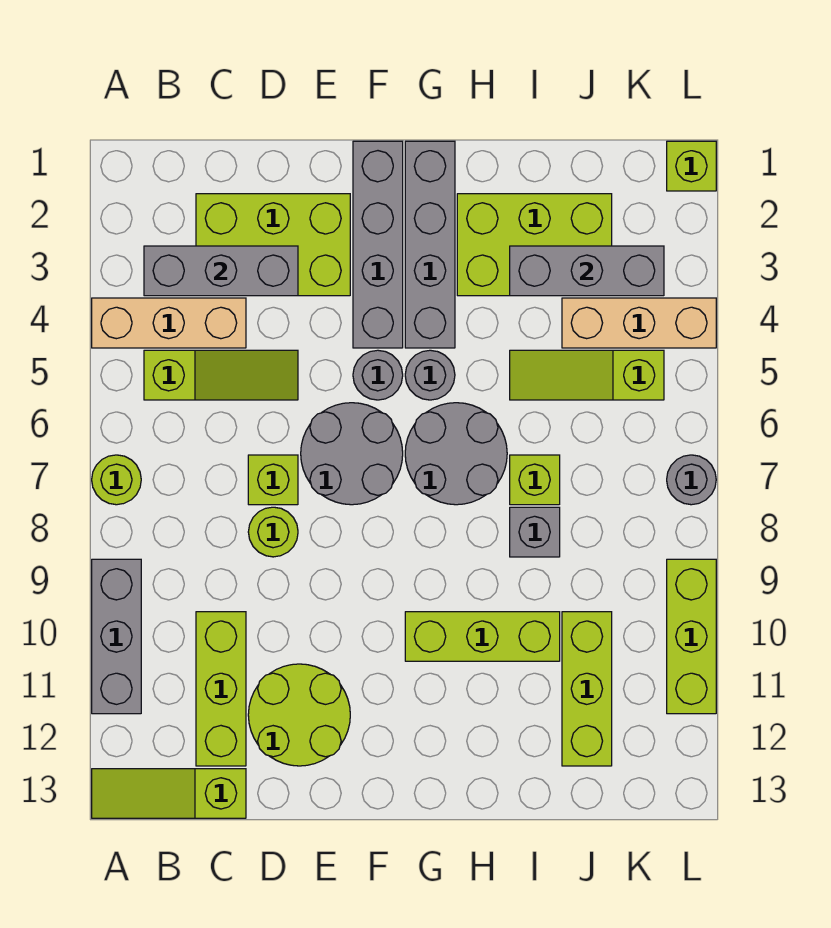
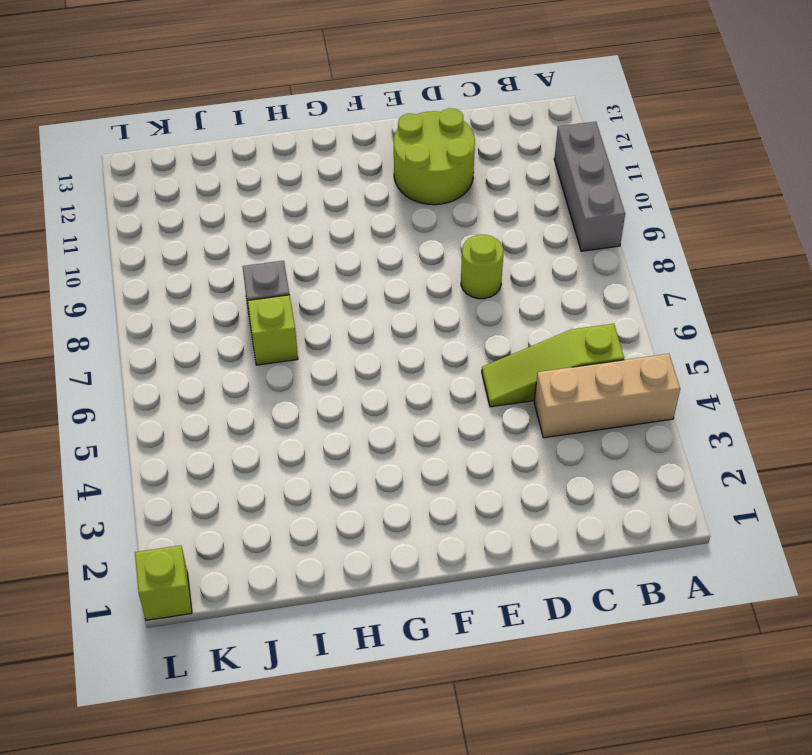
none -> lime round brick A7 level 1
none -> lime slope A13:C13 level 1 top C
none -> lime brick C2:E3 level 1

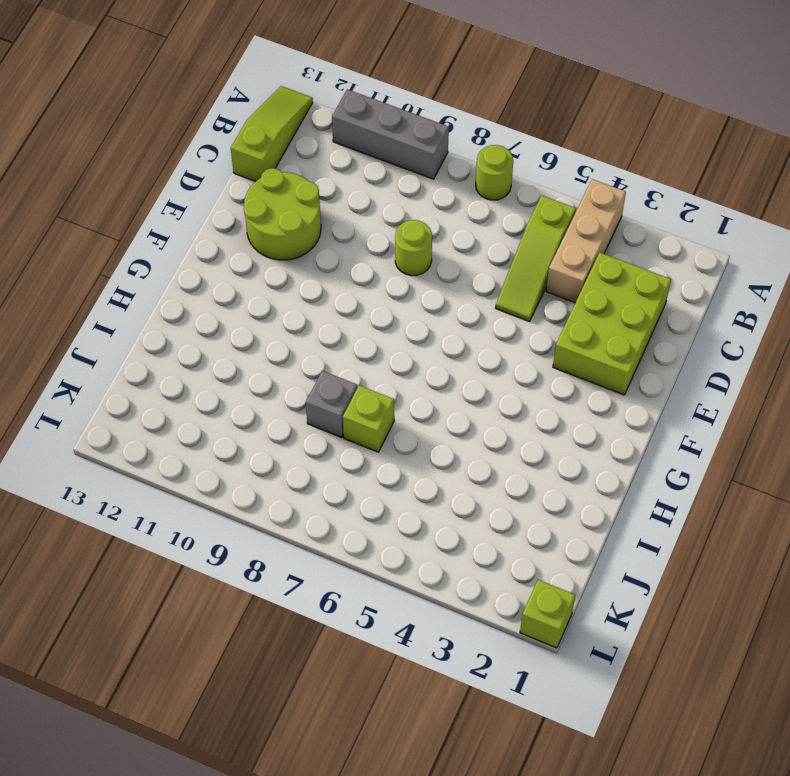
none -> lime brick C10:C12 level 1
none -> lime brick D7 level 1
none -> grey round brick E6:F7 level 1

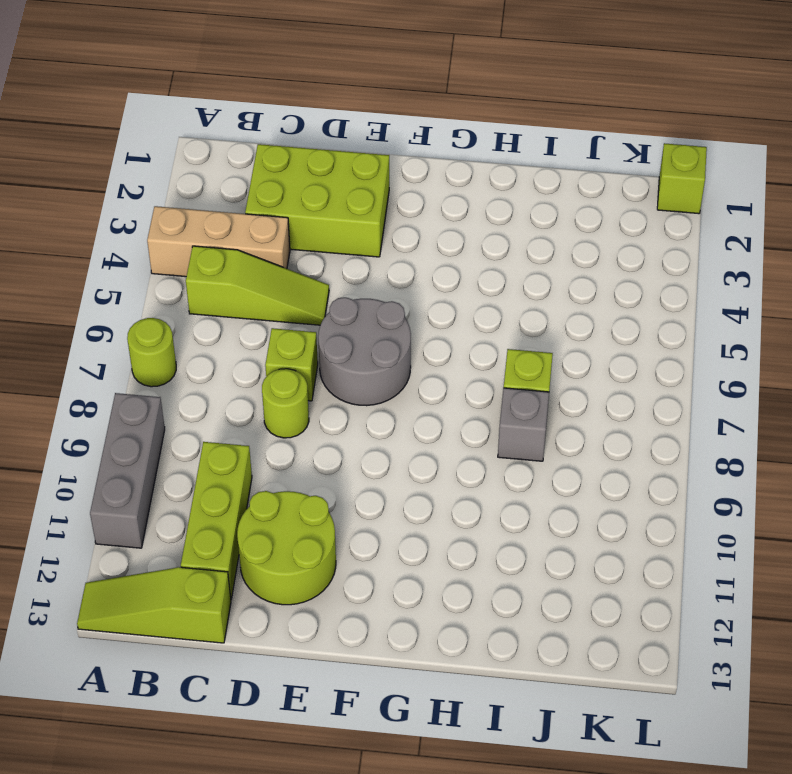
none -> grey brick F1:F4 level 1
none -> grey round brick F5 level 1
none -> grey brick G1:G4 level 1

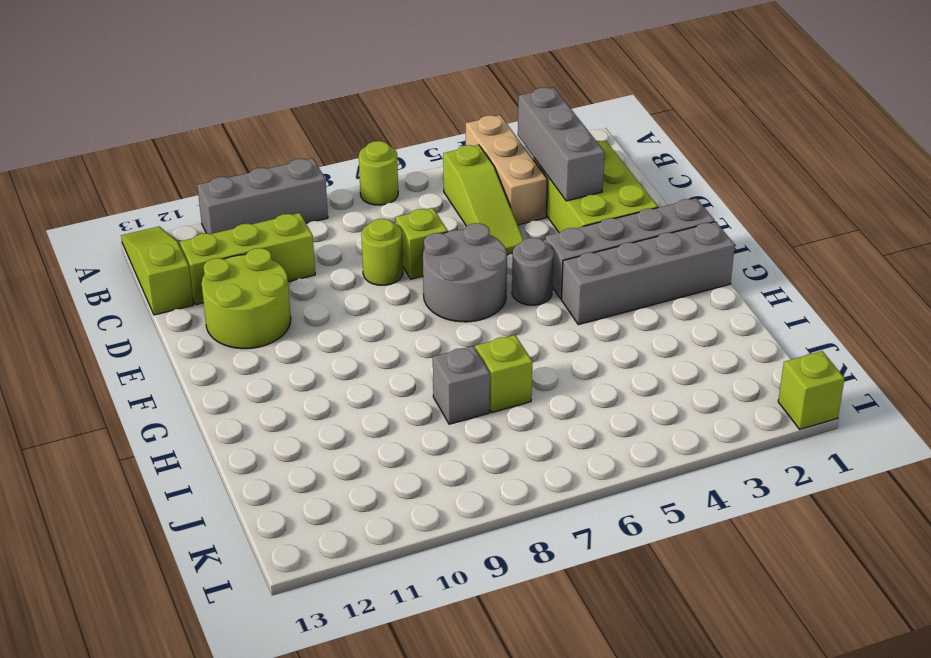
none -> grey round brick G5 level 1
none -> grey round brick G6:H7 level 1
none -> lime brick G10:I10 level 1

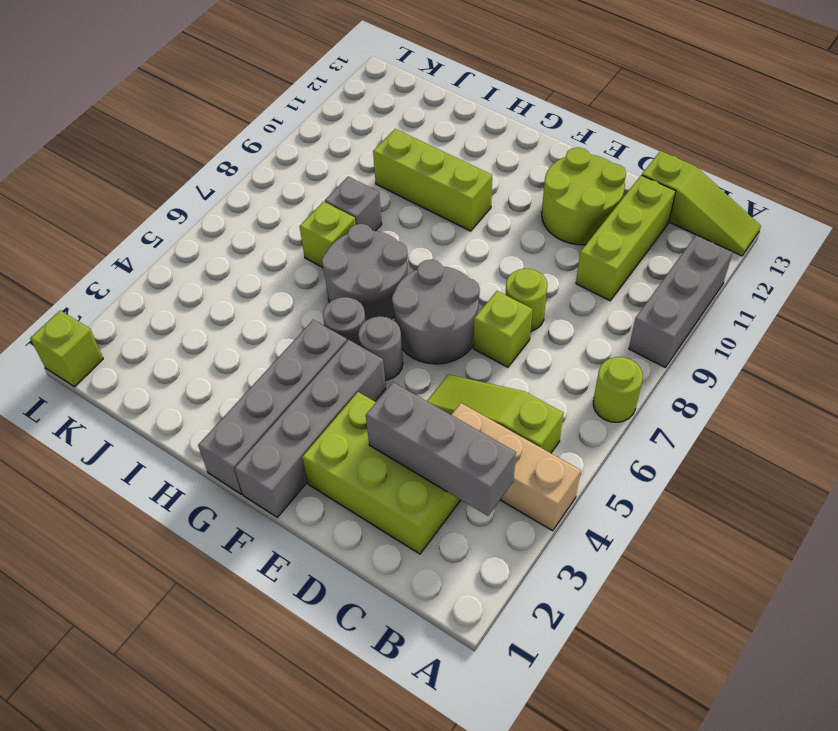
none -> lime brick H2:J3 level 1
none -> lime slope I5:K5 level 1 top K
none -> tan brick J4:L4 level 1

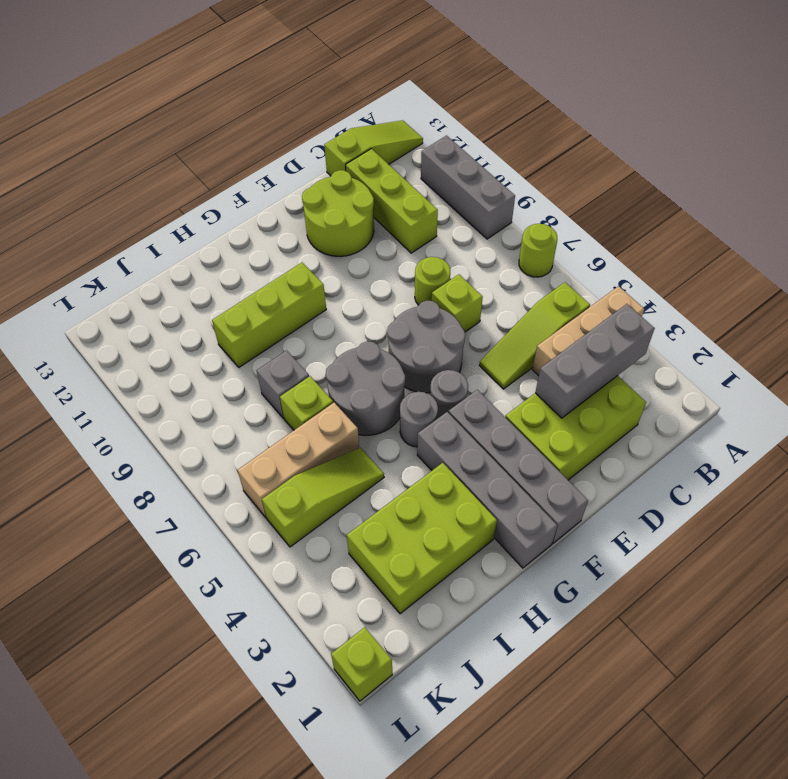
tan brick I6:K6 level 1 -> tan brick J4:L4 level 1
none -> lime brick J10:J12 level 1
none -> grey round brick L7 level 1
none -> lime brick L9:L11 level 1

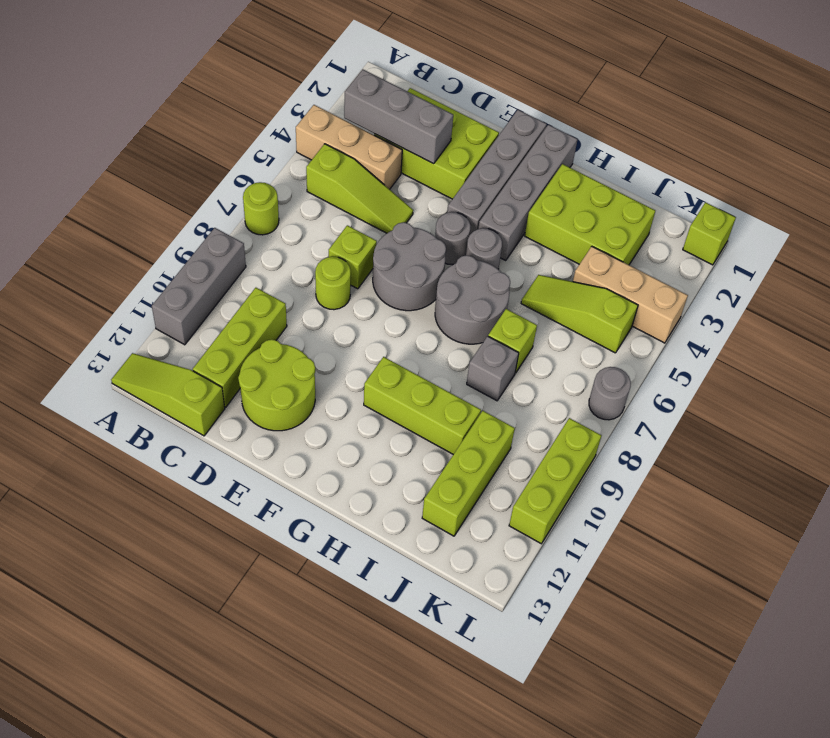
none -> grey brick I3:K3 level 2

